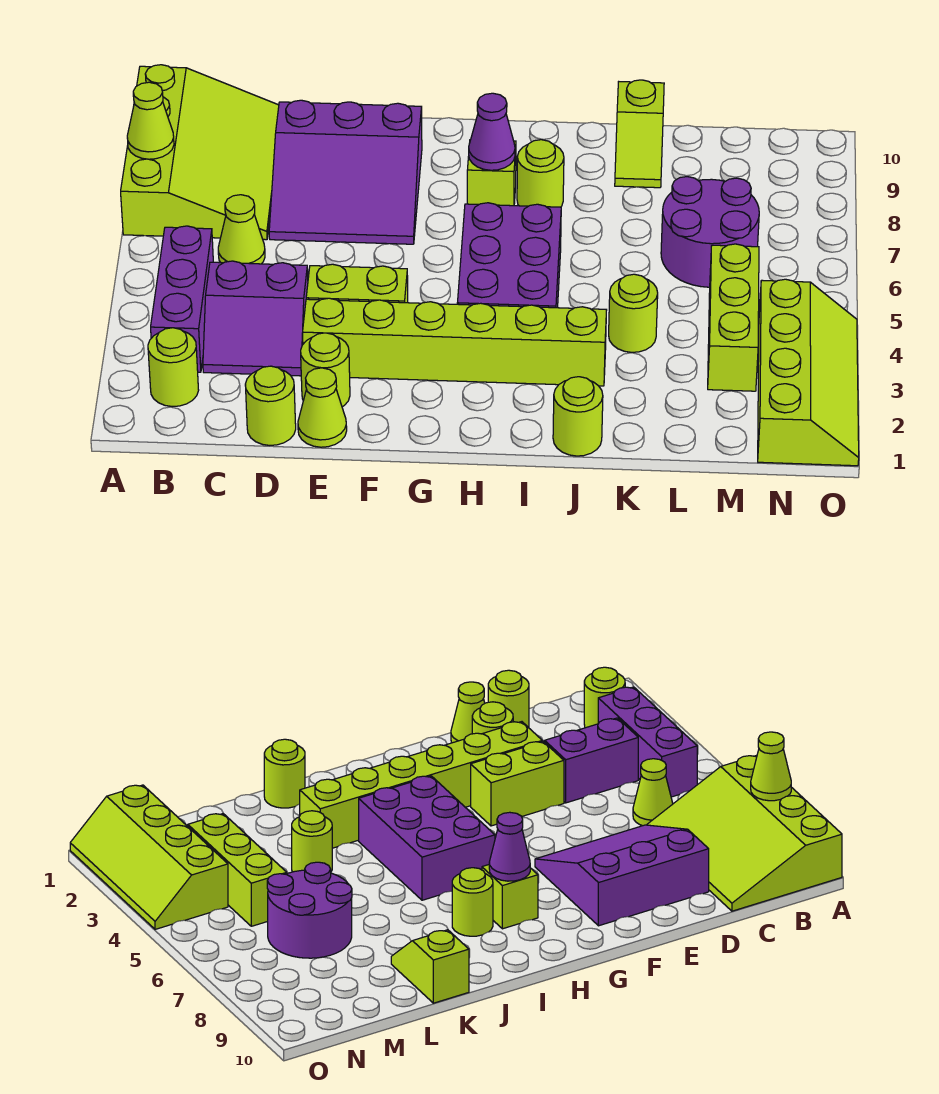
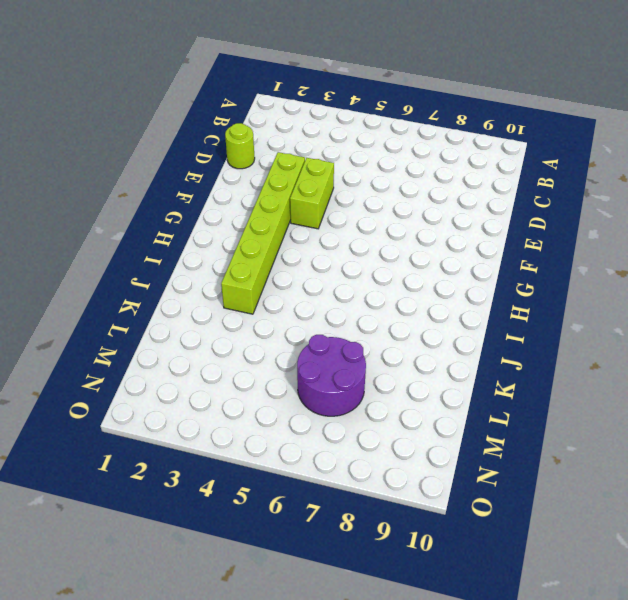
none -> lime slope A7:C10 level 1 top A
none -> lime round brick B2 level 1
none -> purple brick B3:B5 level 1

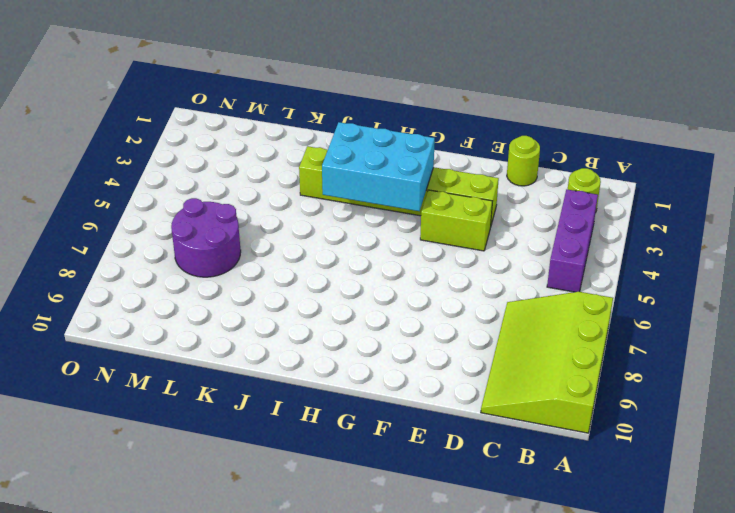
cyan brick G3:I4 level 2 -> none
none -> purple slope C3:D4 level 1 top 4
none -> lime cone C6 level 1
none -> purple slope D7:F9 level 1 top 9

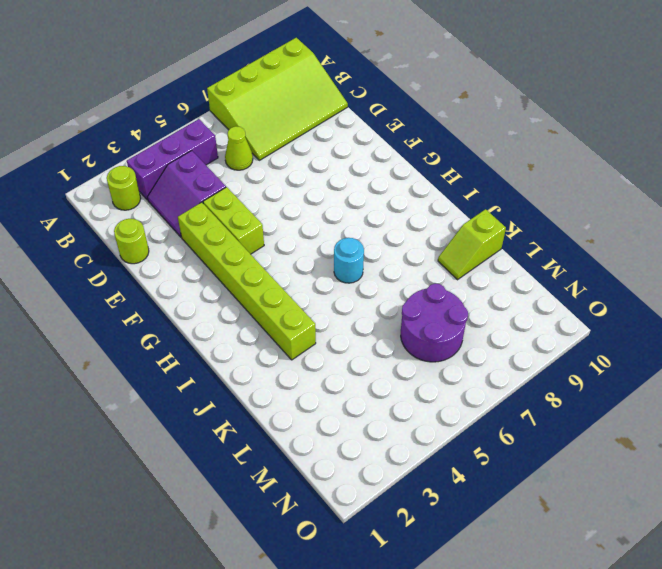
cyan round brick I6 level 1 -> purple brick H4:I6 level 1
none -> purple slope D7:F9 level 1 top 9
none -> lime cone E1 level 1
none -> lime round brick E2 level 1

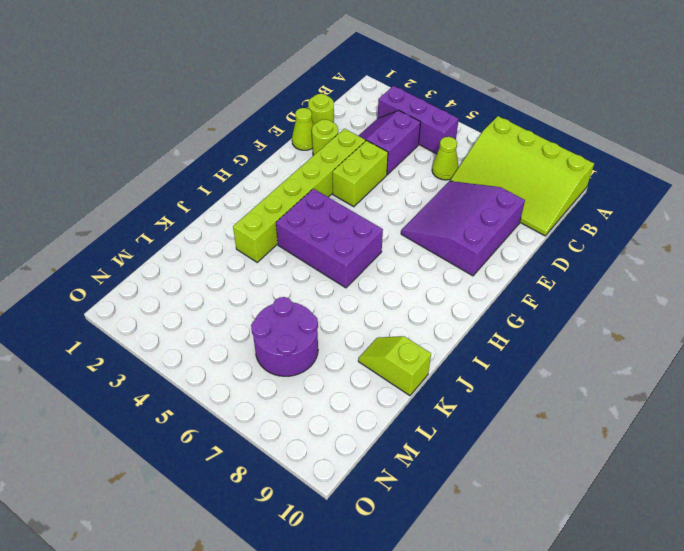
none -> lime round brick B2 level 1
none -> lime brick H8 level 1
none -> lime round brick I8 level 1

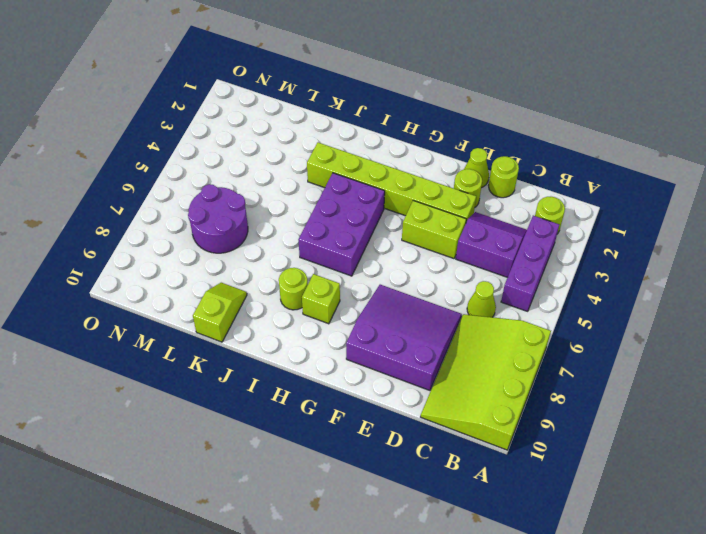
none -> lime round brick J1 level 1
none -> lime round brick K4 level 1
none -> lime brick M3:M5 level 1

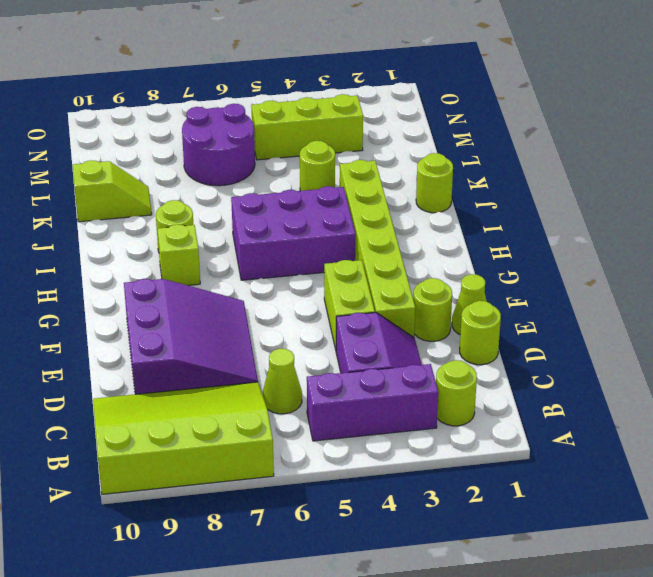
none -> lime slope N1:O4 level 1 top N
none -> lime cone A8 level 2
none -> purple cone H8 level 2

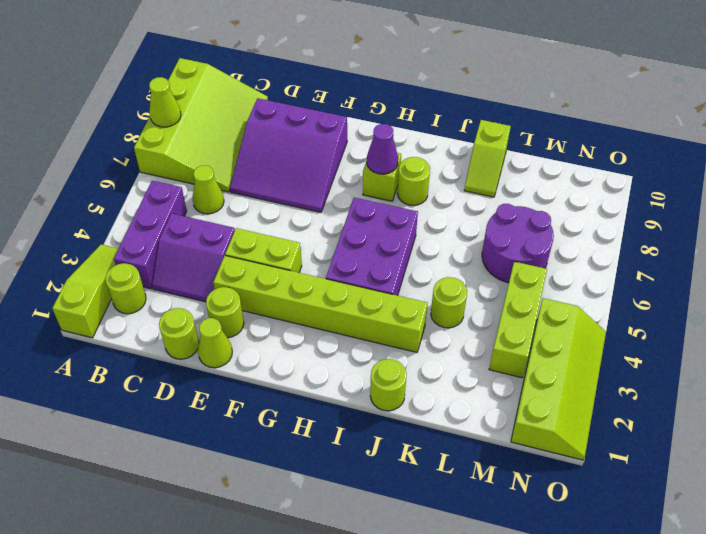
lime slope A1:A3 level 1 top 1 -> none

